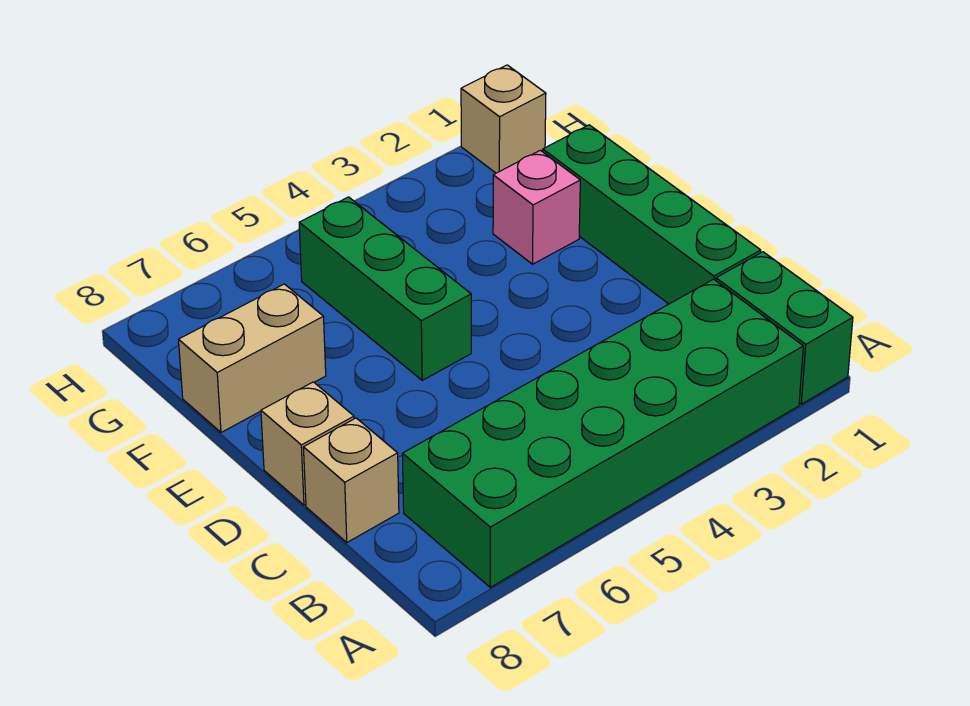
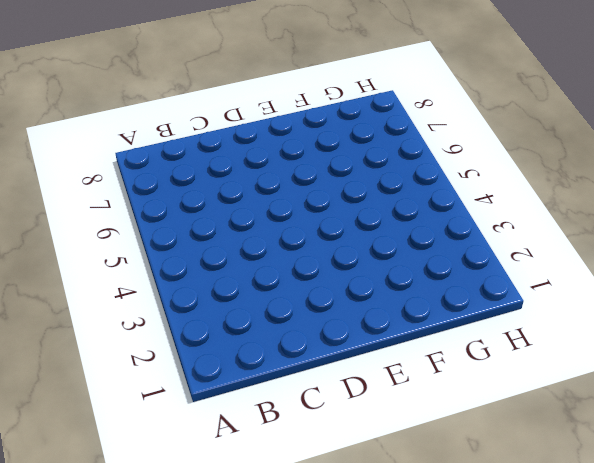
none -> green brick A1:B1 level 1
none -> green brick A2:B7 level 1

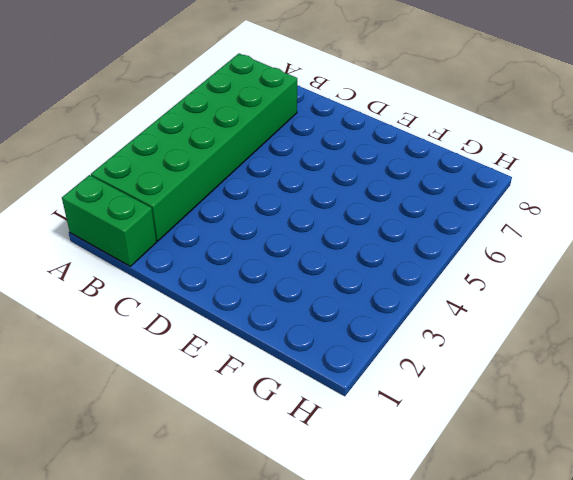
none -> green brick C1:F1 level 1
none -> tan brick C8 level 1

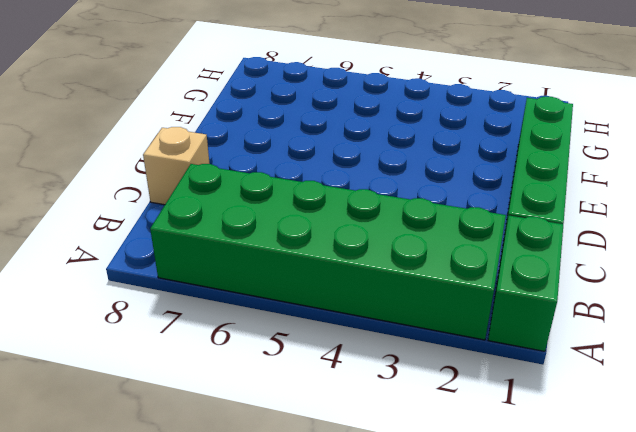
none -> tan brick D8 level 1
none -> green brick E5:G5 level 1

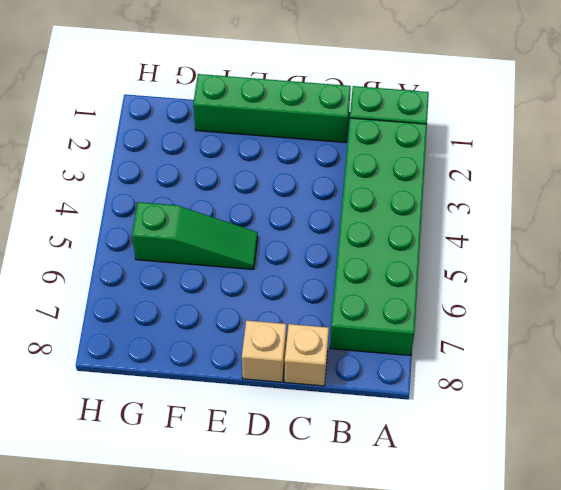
green slope E5:G5 level 1 top G -> green brick E5:G5 level 1
none -> pink brick F2 level 1
none -> tan brick F7:F8 level 1

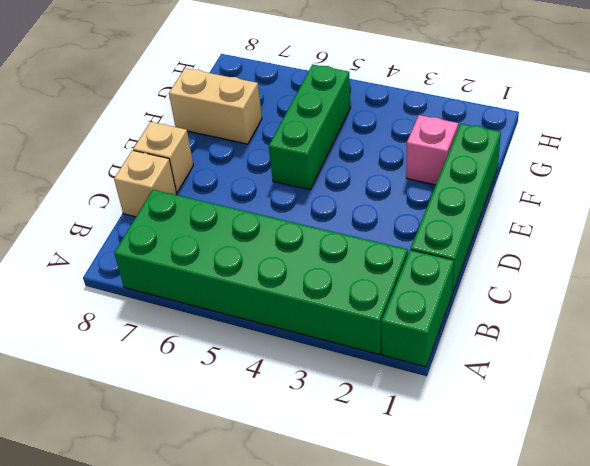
none -> tan brick H1 level 1

